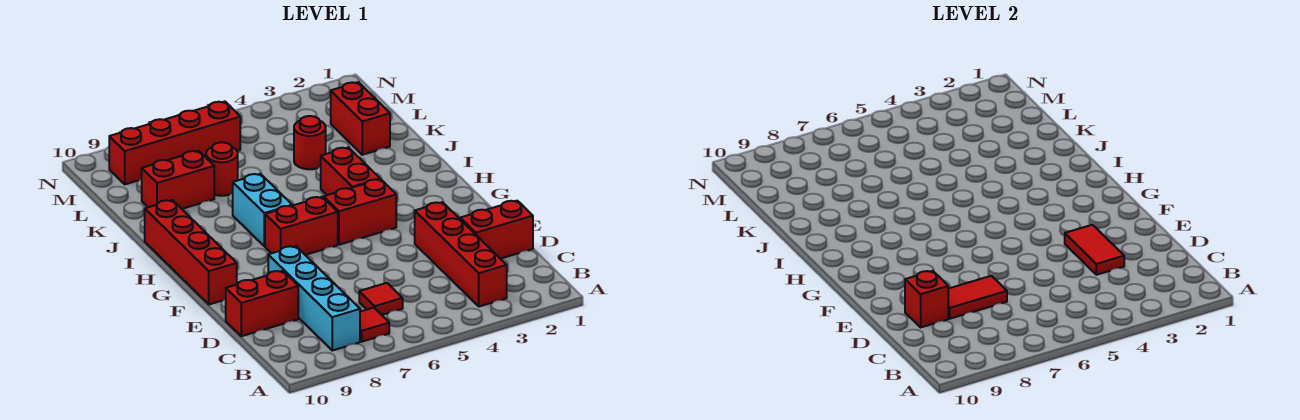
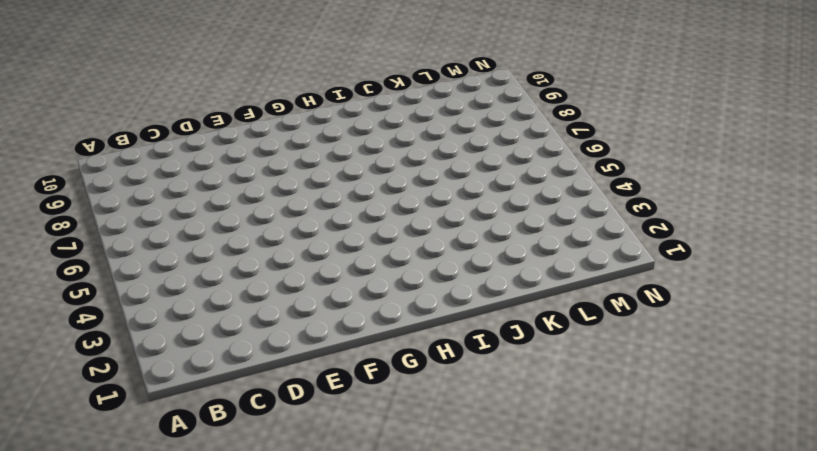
none -> red brick B3:E3 level 1
none -> red tile B7 level 1
none -> cyan brick B8:E8 level 1

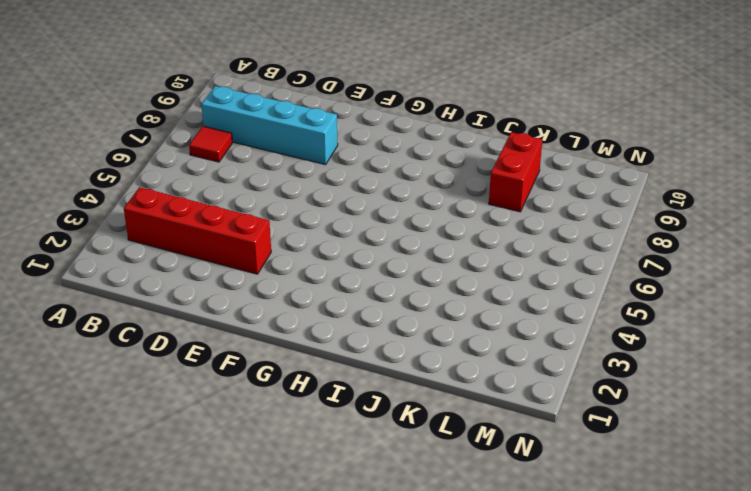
none -> red tile C6 level 1
none -> red brick D1:D2 level 1
none -> red brick D9:D10 level 1

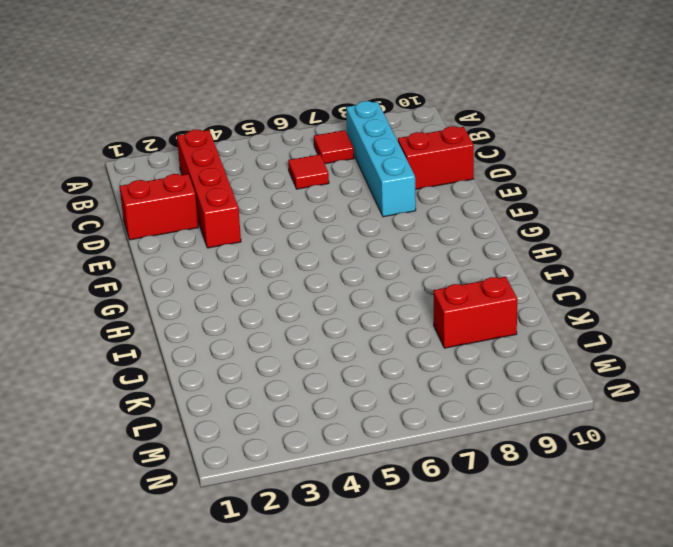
none -> red brick F10:I10 level 1
none -> red brick G4:G5 level 1
none -> red brick G6:G7 level 1

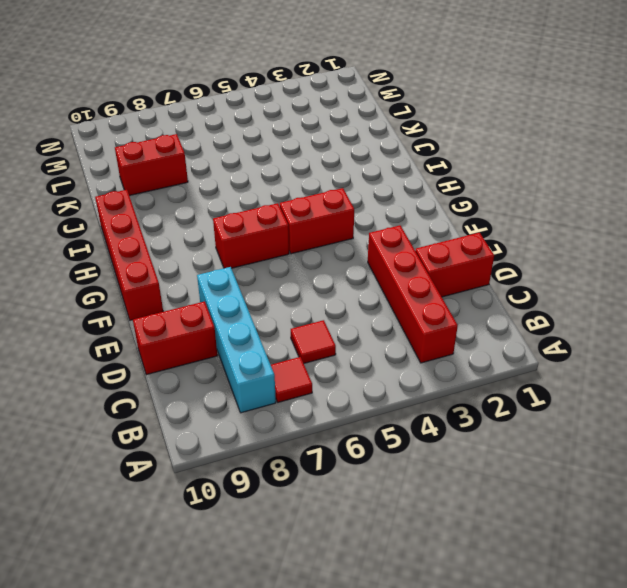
none -> red brick H4:I4 level 1
none -> cyan brick H7:I7 level 1
none -> red brick K2:L2 level 1

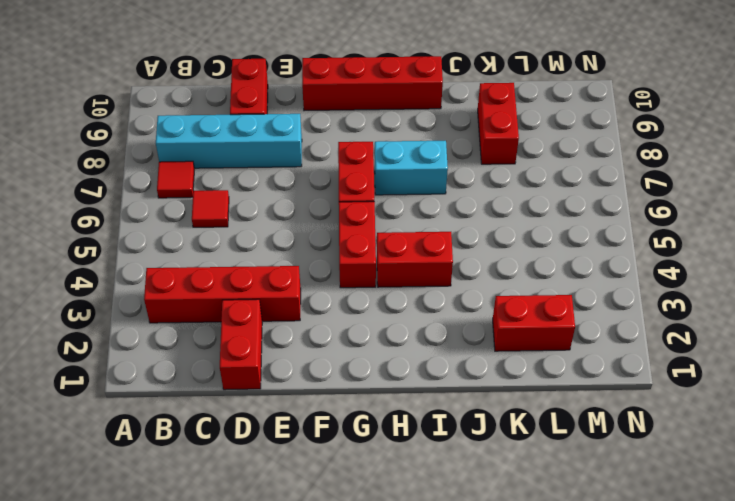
none -> red round brick K4 level 1
none -> red round brick K7 level 1
none -> red brick M6:M9 level 1

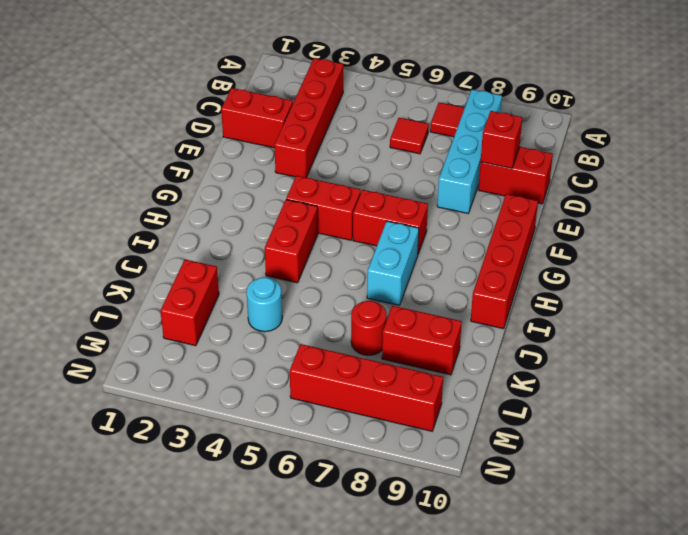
cyan round brick K4 level 1 -> red round brick K4 level 1
none -> red tile D3:E3 level 2
none -> red tile D7:D8 level 2

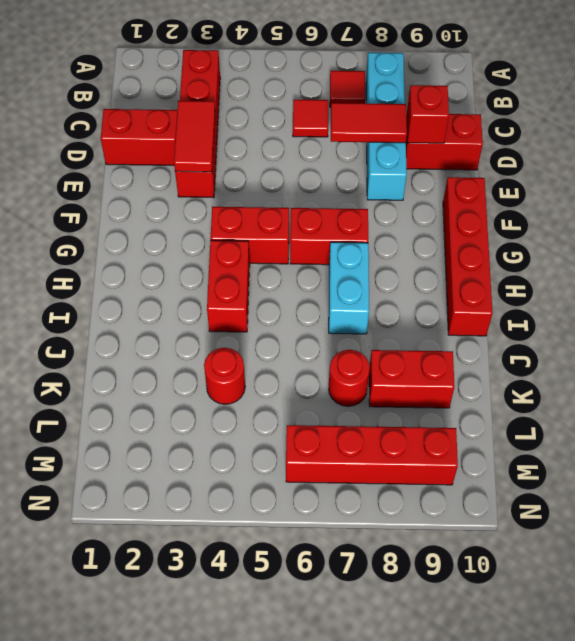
none -> red brick K2:L2 level 1

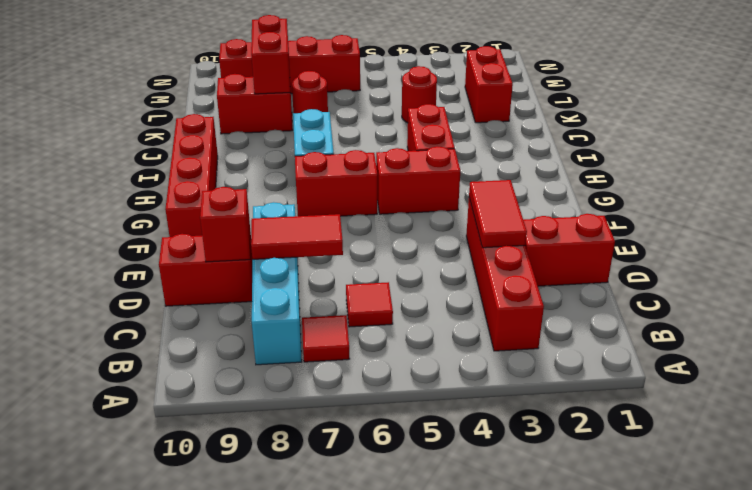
red brick K8:L8 level 2 -> none

